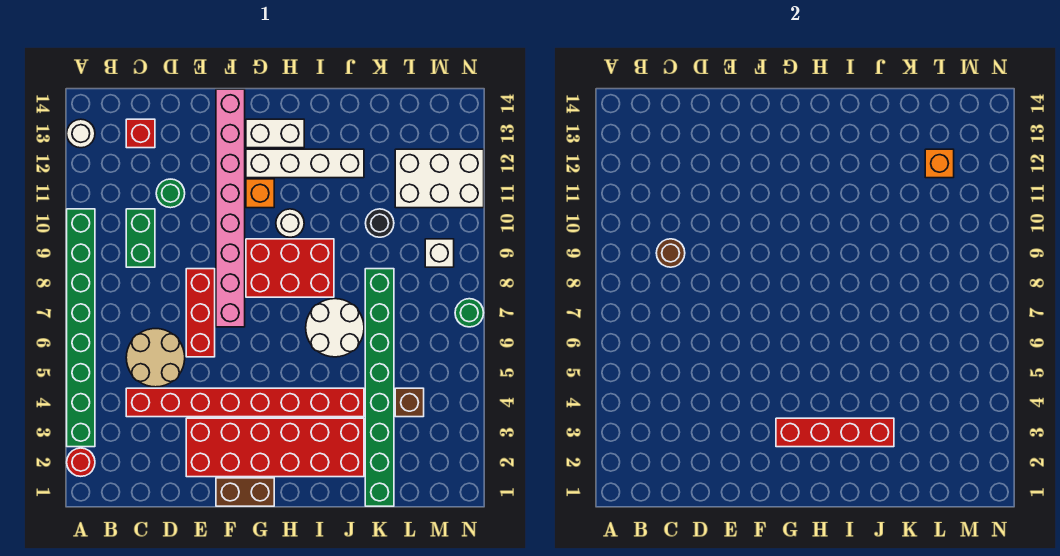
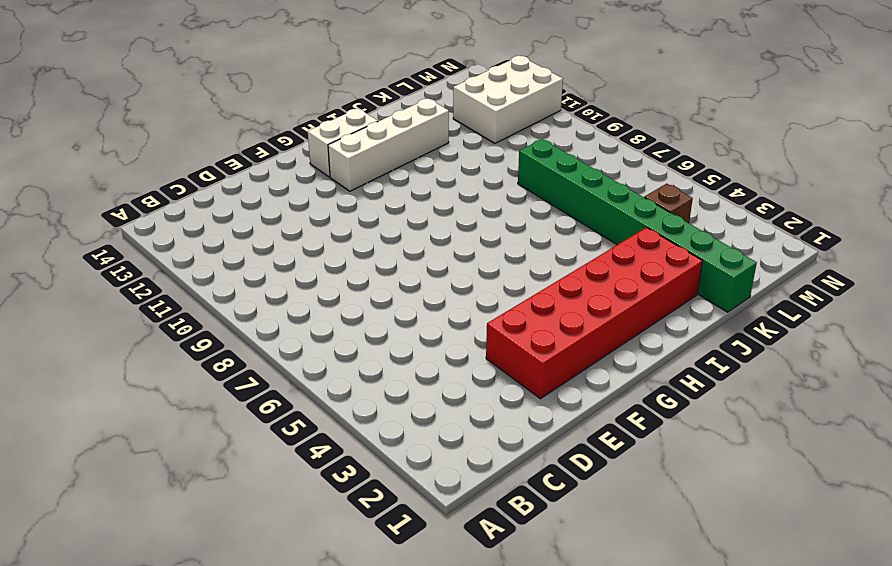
none -> red round brick A2 level 1
none -> green brick A3:A10 level 1
none -> white round brick A13 level 1

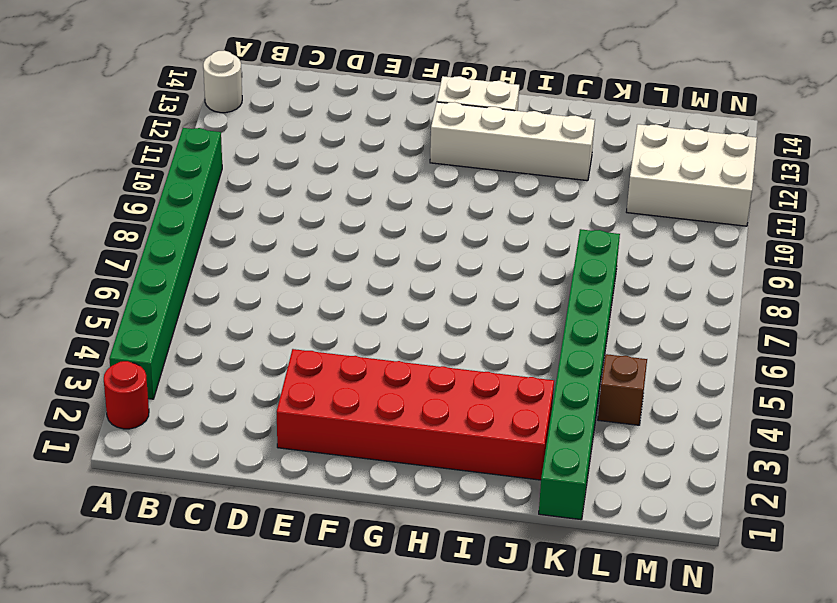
none -> red brick C4:J4 level 1
none -> tan round brick C5:D6 level 1
none -> green brick C9:C10 level 1

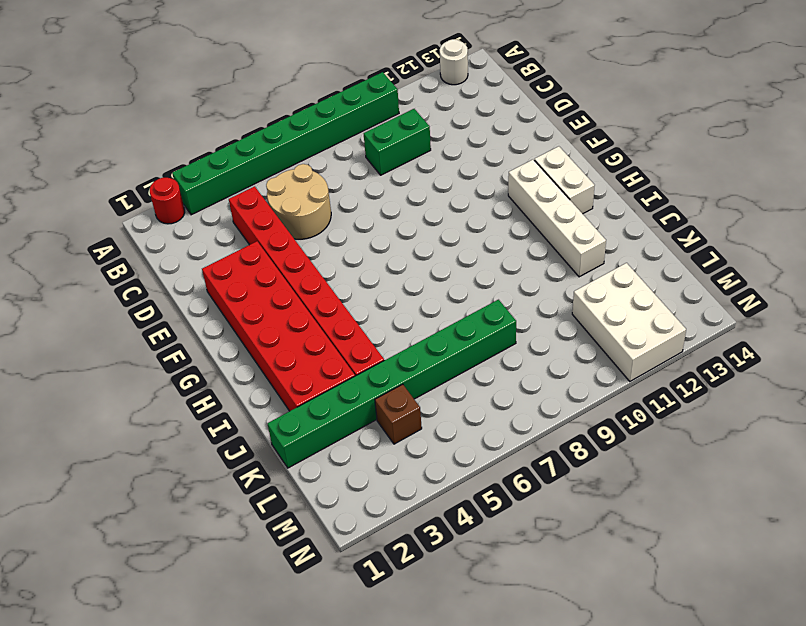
none -> red brick C13 level 1
none -> green round brick D11 level 1
none -> red brick E6:E8 level 1

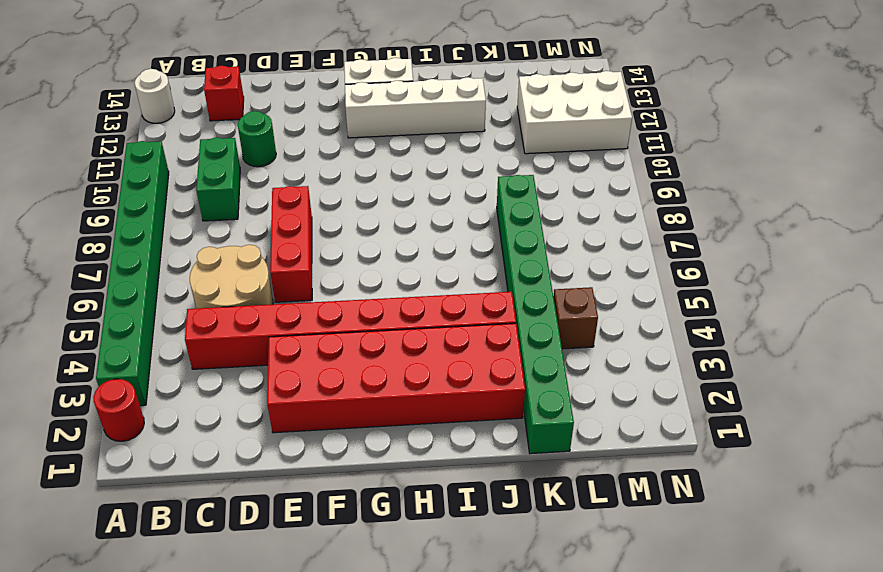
none -> brown brick F1:G1 level 1
none -> pink brick F7:F14 level 1
none -> red brick G8:I9 level 1

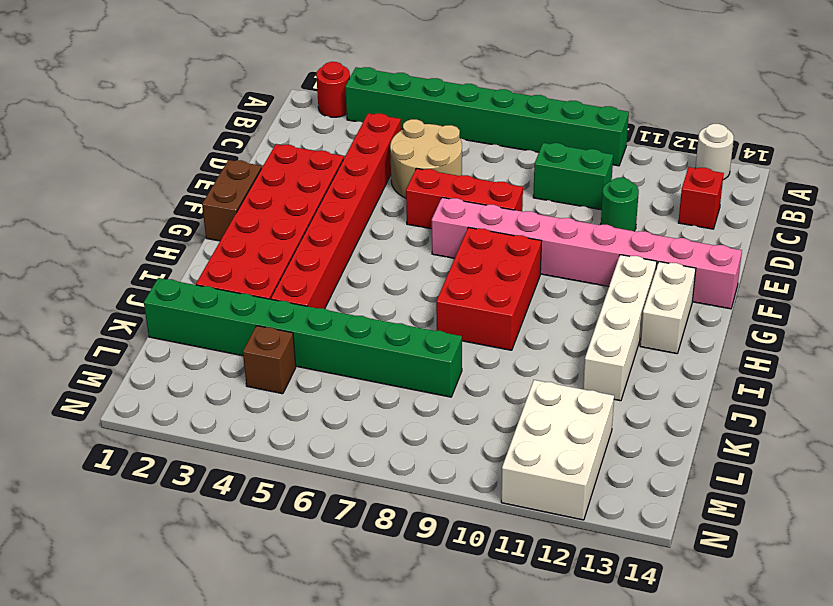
none -> orange brick G11 level 1
none -> white round brick H10 level 1
none -> white round brick I6:J7 level 1

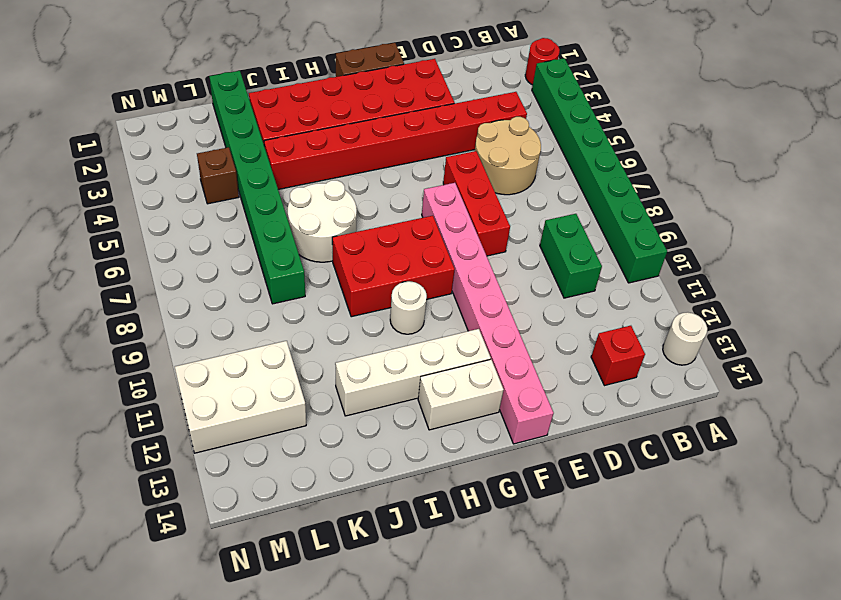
none -> green round brick D11 level 1
none -> orange brick G11 level 1
none -> black round brick K10 level 1

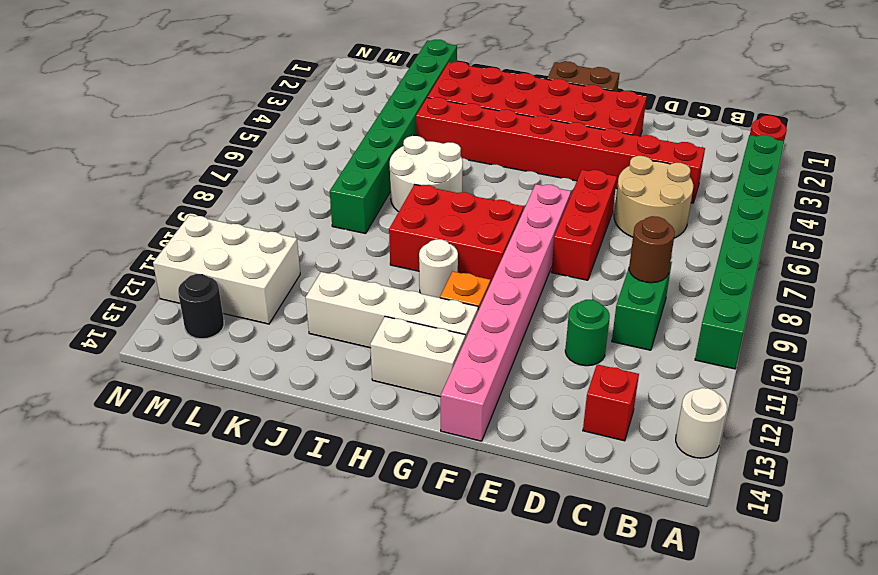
black round brick M13 level 1 -> black round brick K10 level 1
none -> brown brick L4 level 1
none -> white brick M9 level 1
none -> green round brick N7 level 1

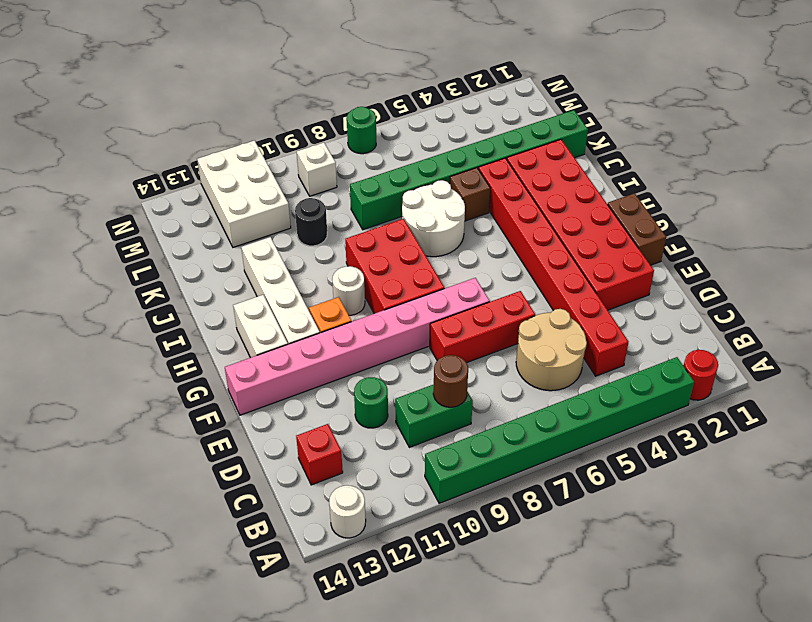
brown brick J5 level 1 -> brown brick L4 level 1
none -> red brick G3:J3 level 2
none -> orange brick L12 level 2

